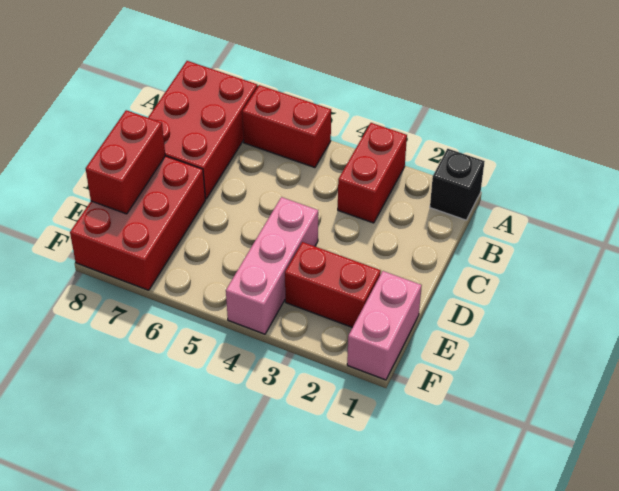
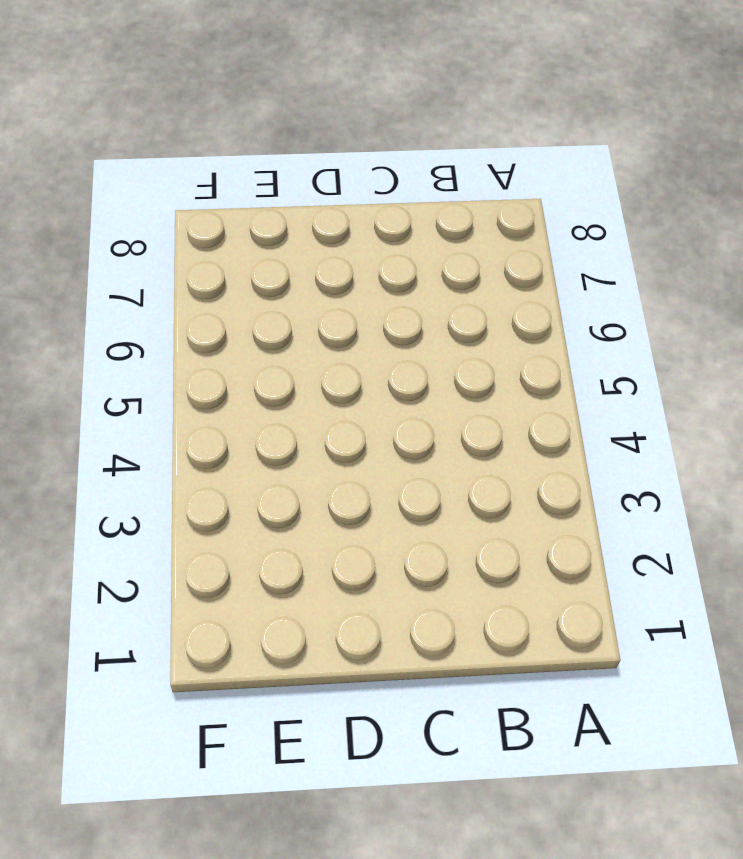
none -> black brick A1 level 1
none -> red brick A3:B3 level 1

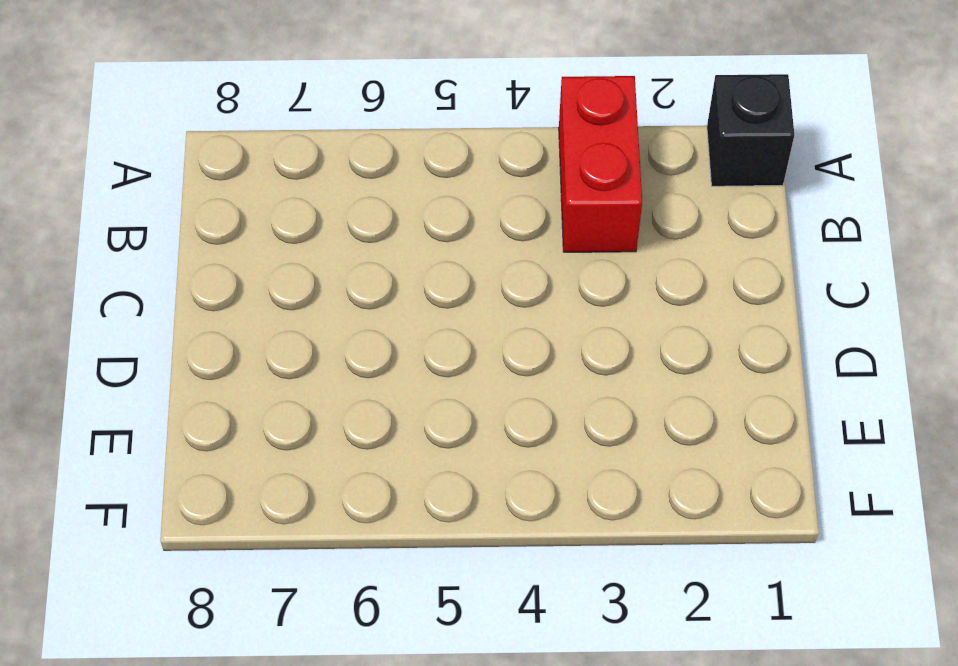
none -> red brick A5:A6 level 1
none -> red brick A7:C8 level 1

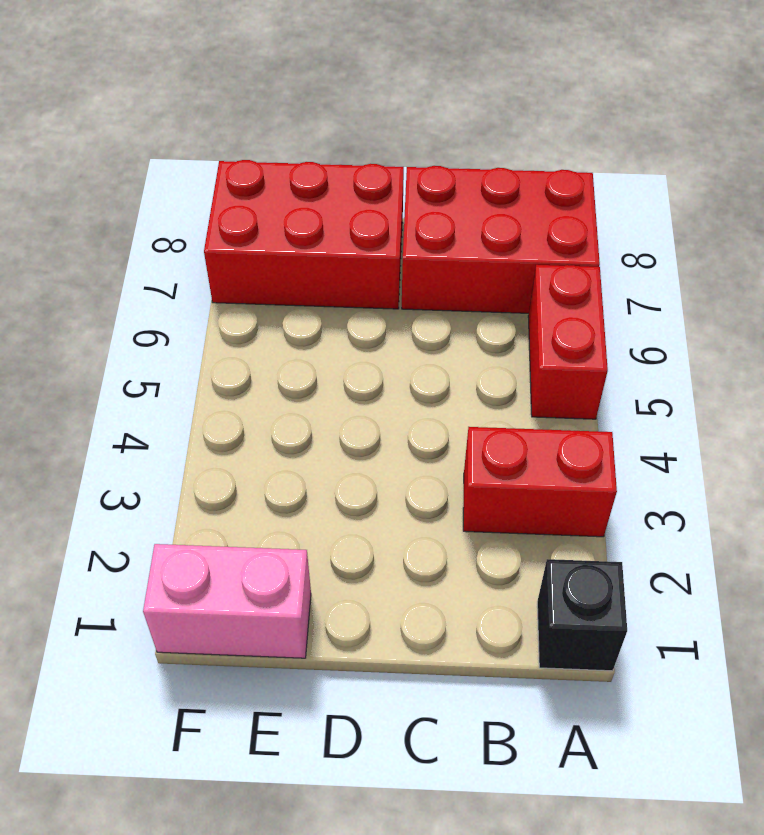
none -> pink brick D4:F4 level 1
none -> red brick E2:E3 level 1

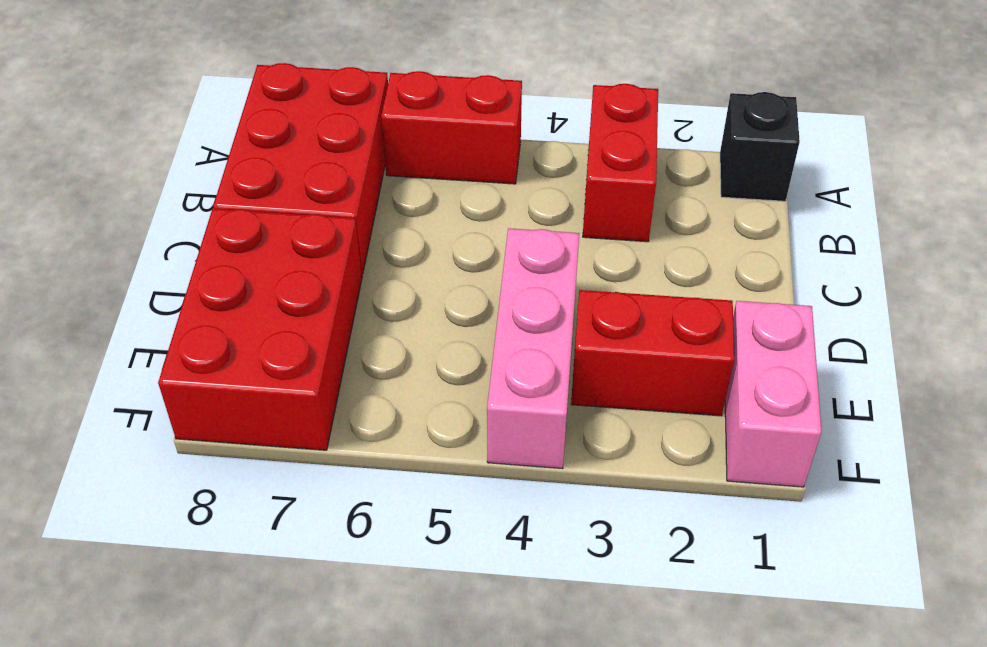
none -> red brick D8:E8 level 2

